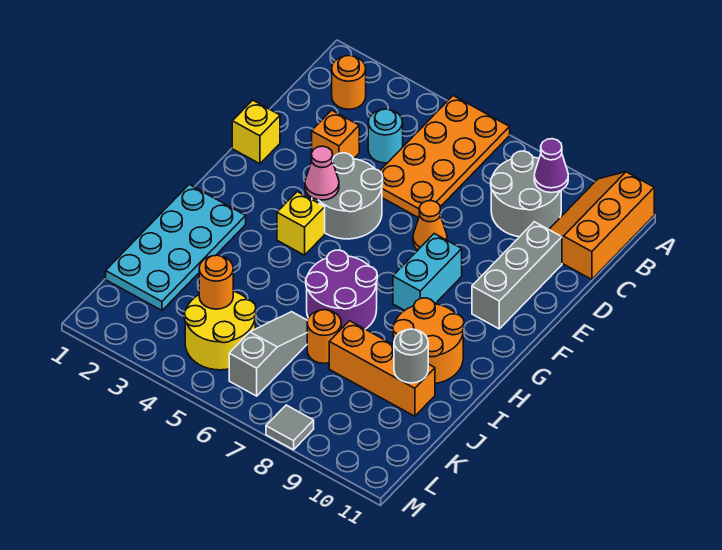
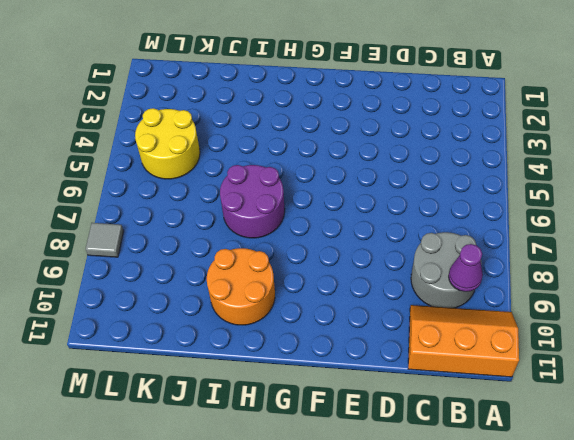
none -> orange plate A5:D6 level 1
none -> orange round brick B2 level 1
none -> cyan round brick C4 level 1

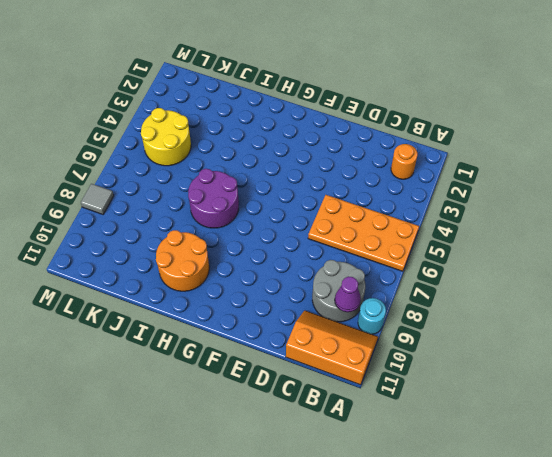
cyan round brick A9 level 1 -> cyan round brick C4 level 1
none -> orange brick D3 level 1
none -> grey brick D10:F10 level 1
none -> yellow brick E1 level 1

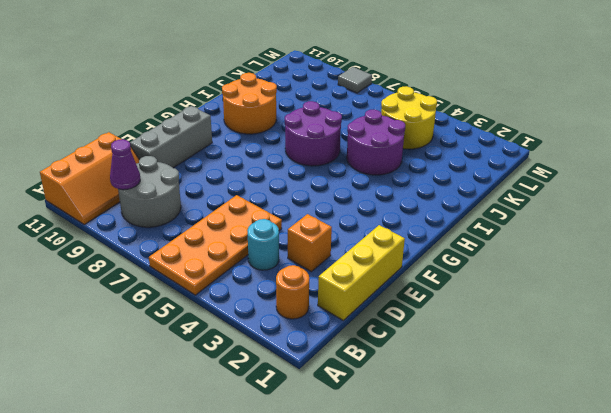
yellow brick C1:E1 level 1 -> yellow brick E1 level 1
purple round brick I4:J5 level 1 -> none
none -> grey round brick E4:F5 level 1
none -> orange cone E7 level 1
none -> cyan brick F8:G8 level 1

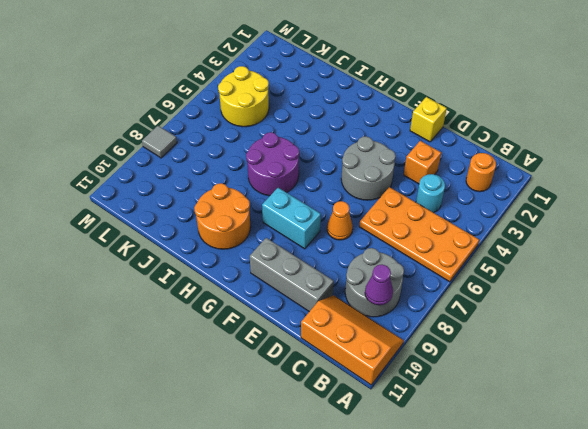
none -> yellow brick G4 level 1
none -> cyan plate H1:K2 level 1
none -> grey slope J6:L6 level 1 top L

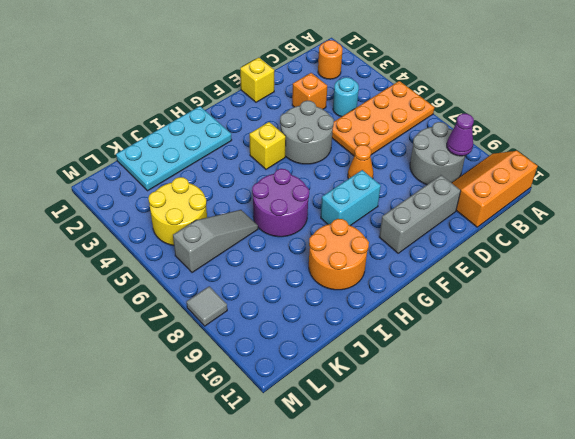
none -> orange round brick J7 level 1
none -> orange brick J8:J10 level 1
none -> pink cone F4 level 2

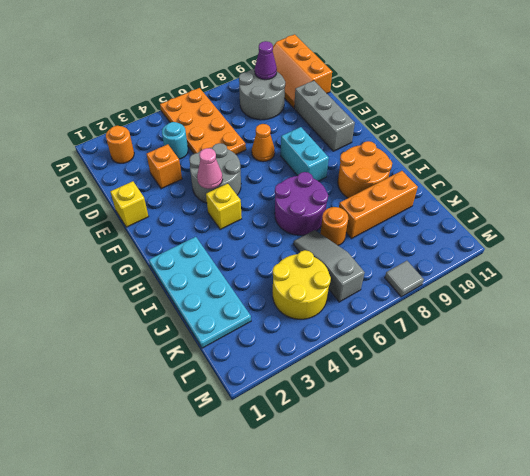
none -> grey round brick J10 level 2
none -> orange round brick K4 level 2

